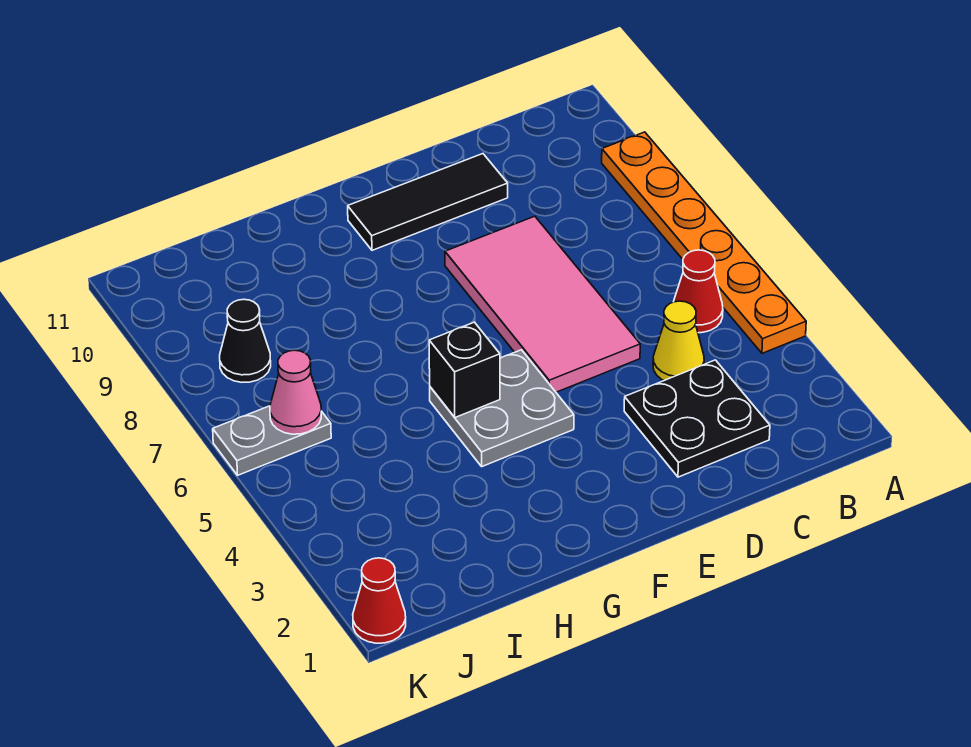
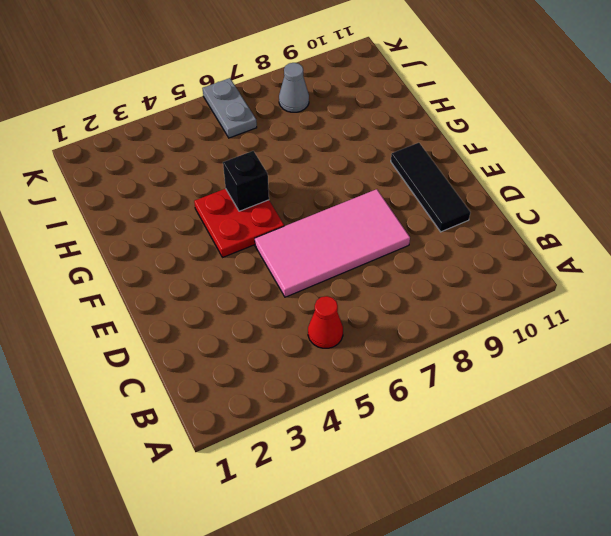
red plate F4:G5 level 1 -> grey plate F4:G5 level 1
grey cone J8 level 1 -> black cone J8 level 1
none -> orange plate A4:A9 level 1
none -> black plate C2:D3 level 1
none -> yellow cone C4 level 1

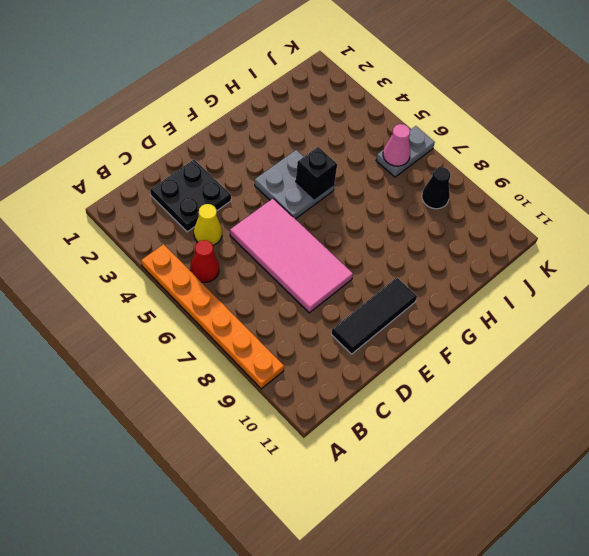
none -> red cone K1 level 1

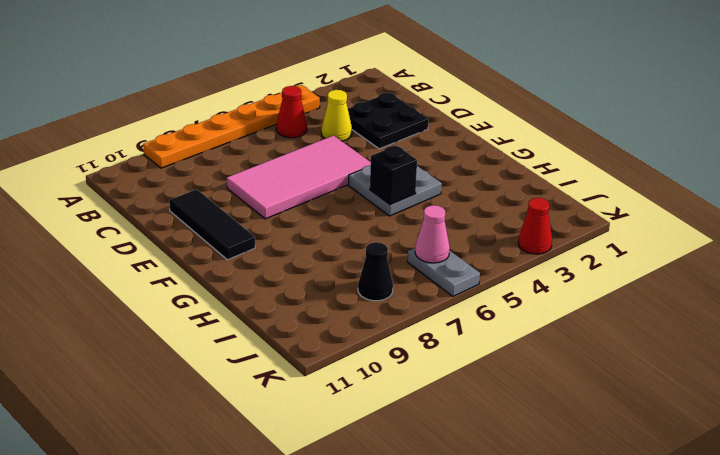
red cone K3 level 1 -> red cone K1 level 1

